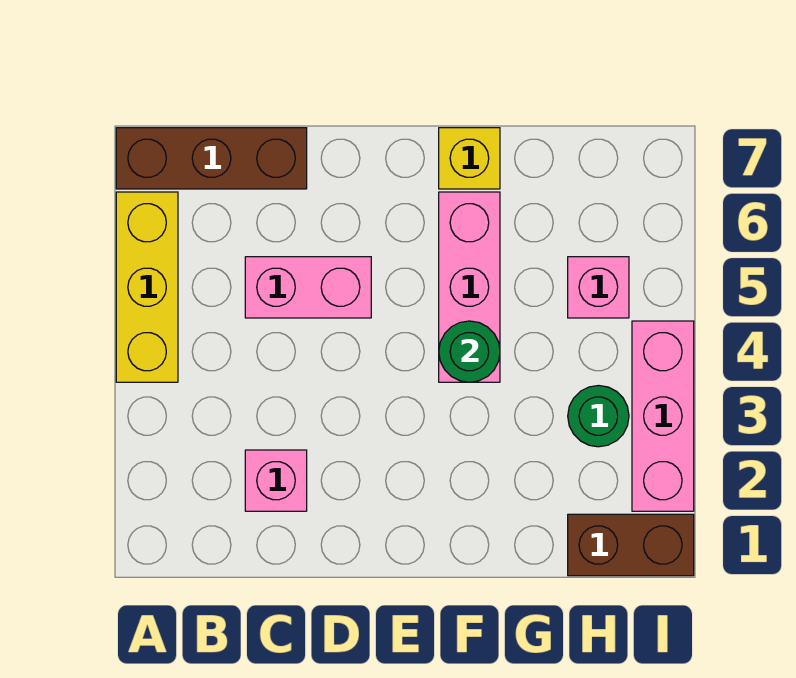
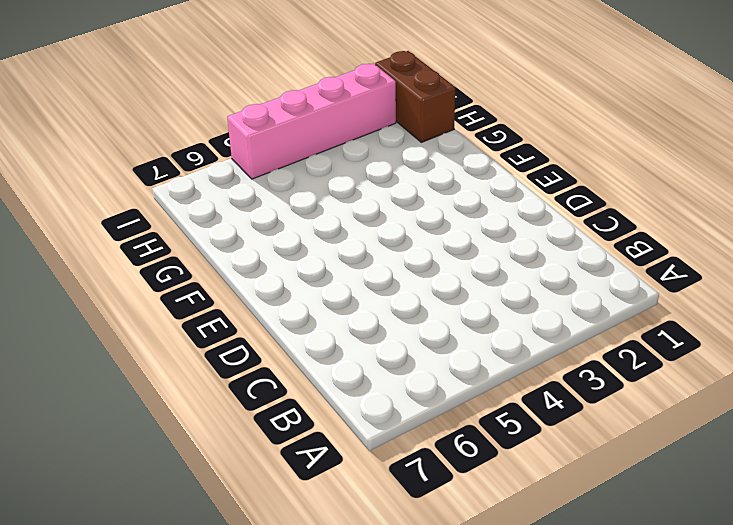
pink brick I2:I5 level 1 -> pink brick I2:I4 level 1
none -> yellow brick A4:A6 level 1
none -> brown brick A7:C7 level 1

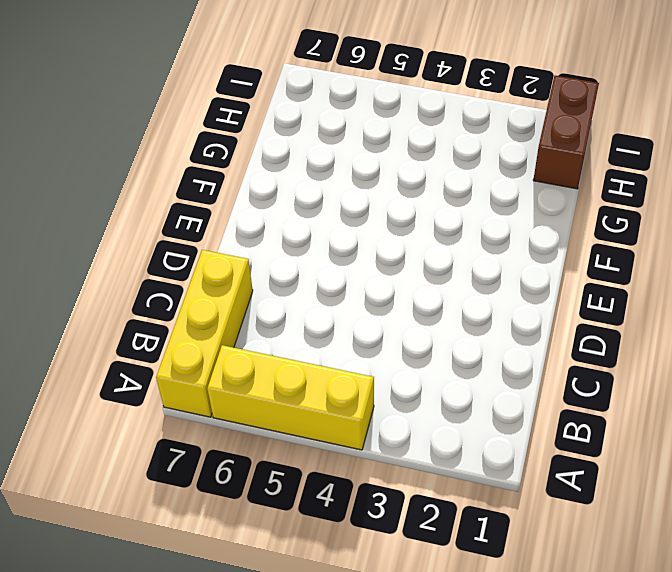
yellow brick A7:C7 level 1 -> brown brick A7:C7 level 1
none -> pink brick C2 level 1
none -> pink brick C5:D5 level 1

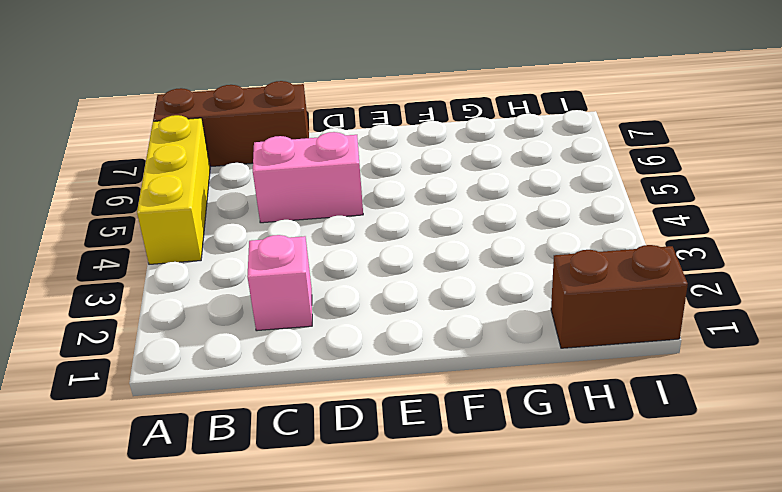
none -> pink brick F4:F6 level 1
none -> yellow brick F7 level 1

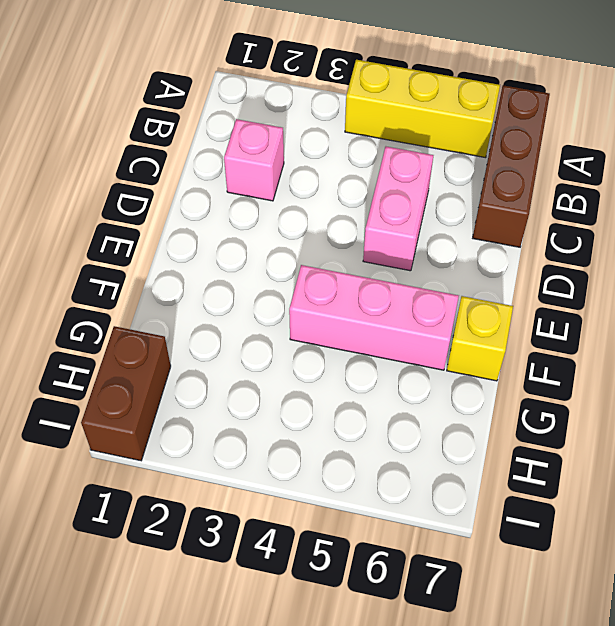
none -> green round brick H3 level 1
none -> pink brick H5 level 1

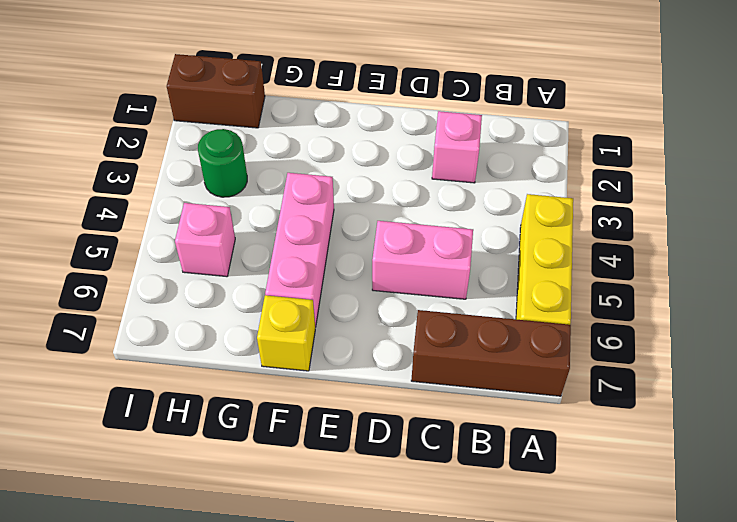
none -> pink brick I2:I4 level 1
none -> green round brick F4 level 2

